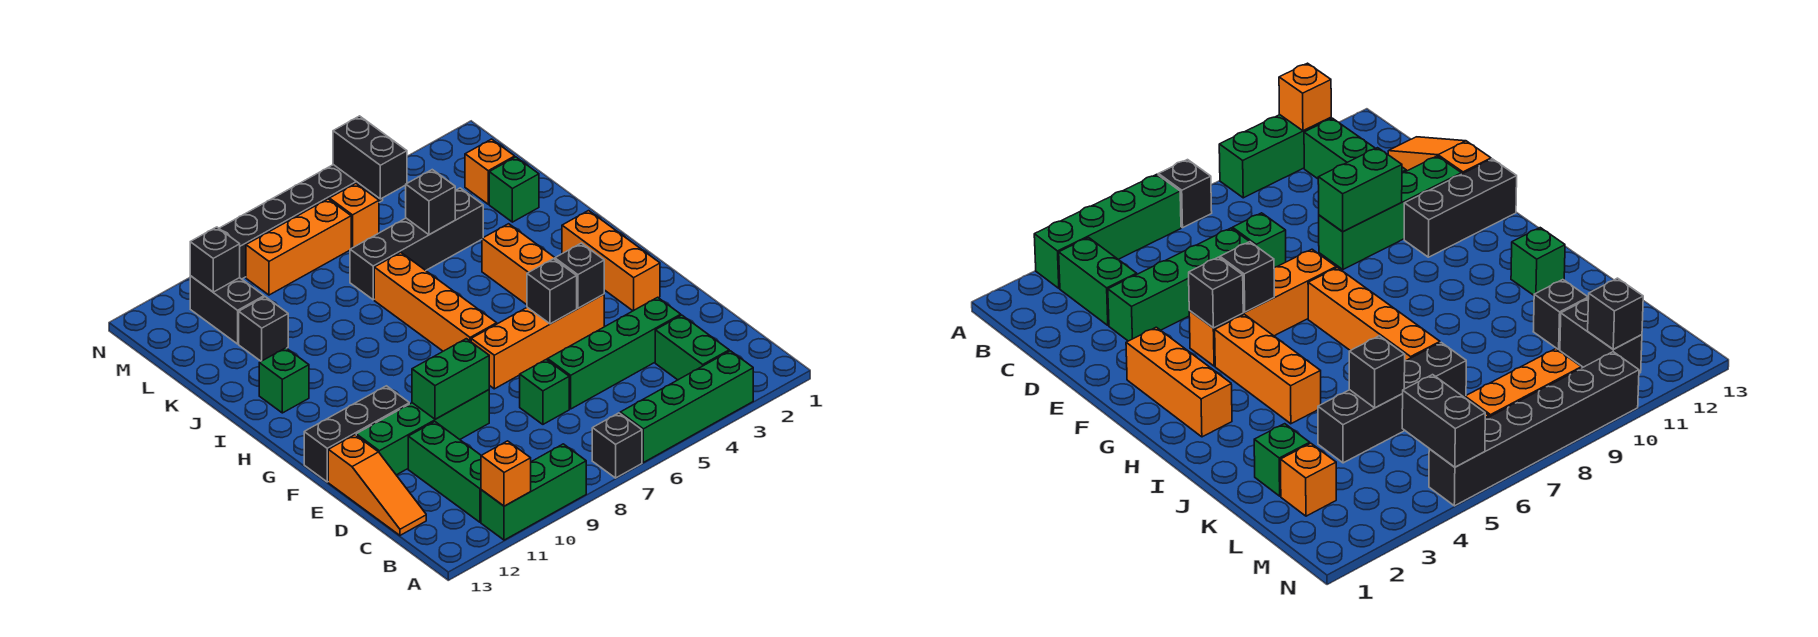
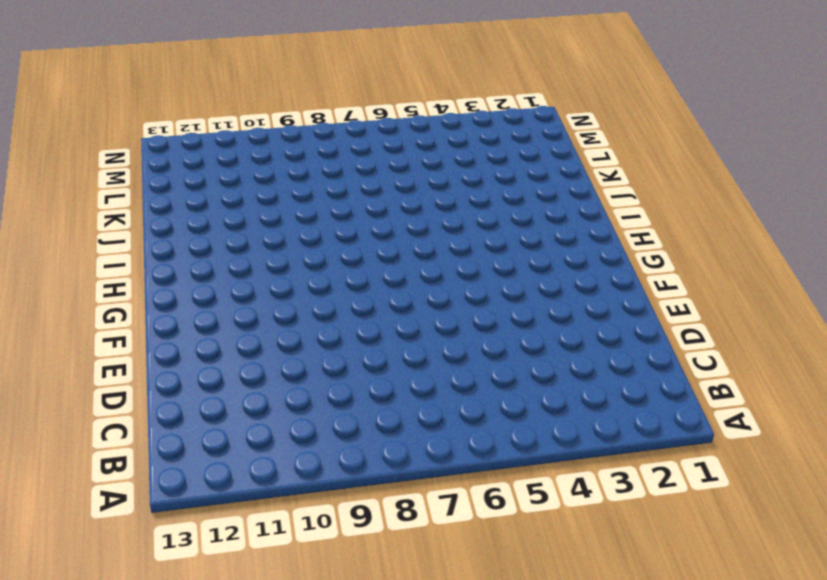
none -> green brick A3:A6 level 1
none -> black brick A7 level 1
none -> green brick A9:A11 level 1
none -> green brick B3:C3 level 1

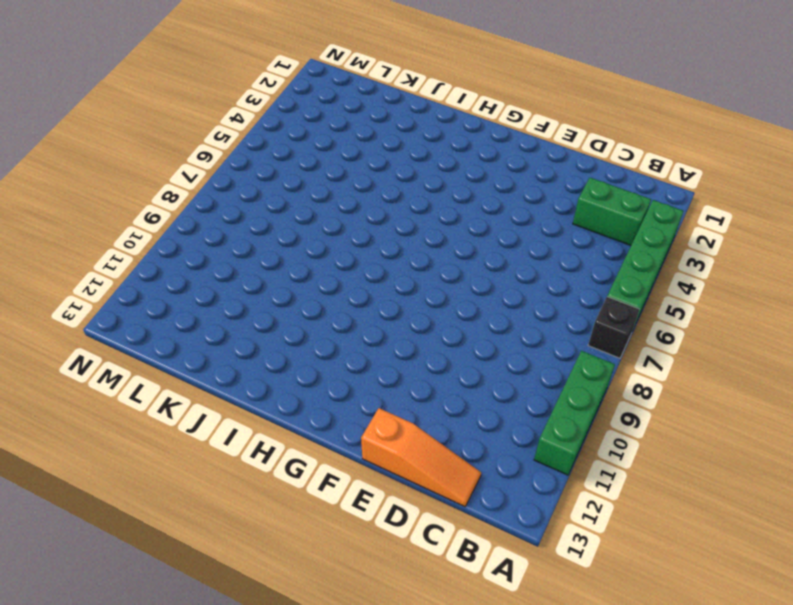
none -> green brick B11:D11 level 1
none -> green brick D3:D6 level 1
none -> green brick D7 level 1
none -> green brick E9:E12 level 1

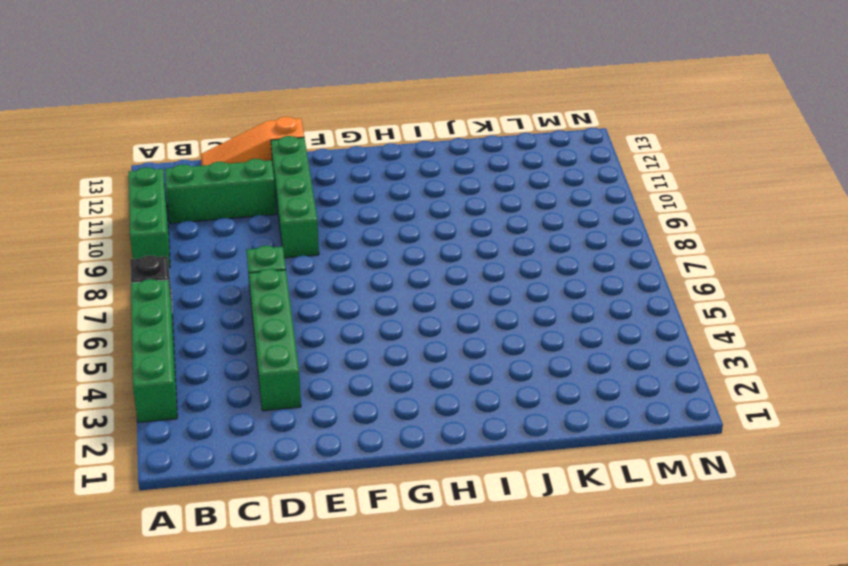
none -> green brick B3:C3 level 1
none -> orange brick F2:H2 level 1
none -> orange brick F4:F7 level 1
none -> black brick F11:F13 level 1

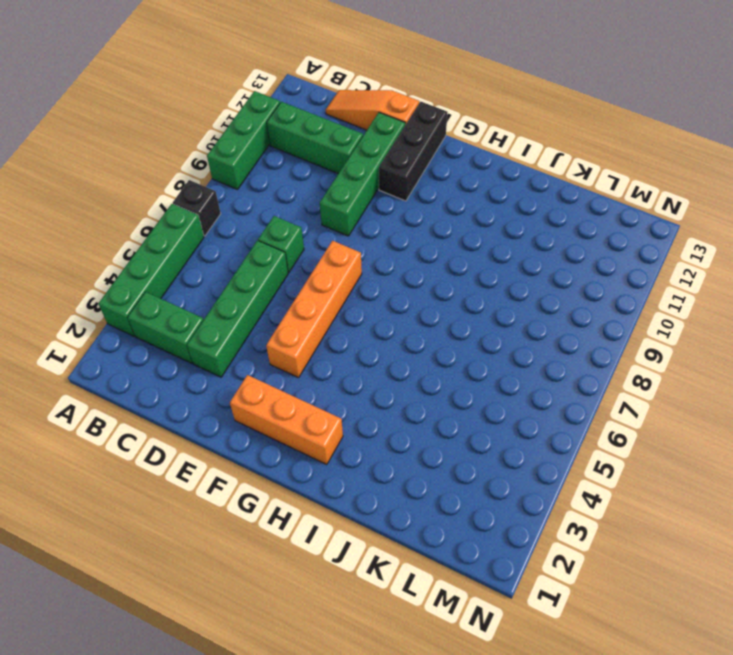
none -> orange brick G4:I4 level 1
none -> orange brick G7:J7 level 1
none -> green brick I12 level 1
none -> green brick K2 level 1

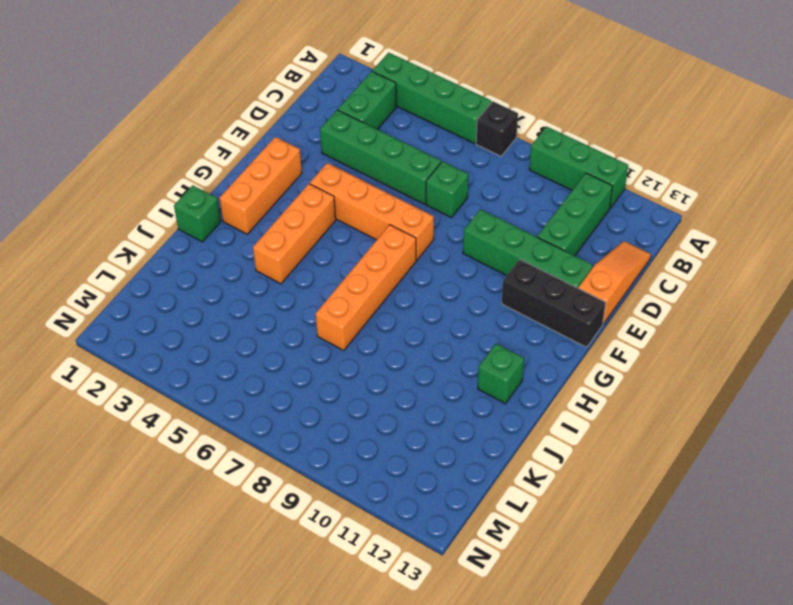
green brick I1 level 1 -> green brick K2 level 1
none -> black brick K4:K7 level 1
none -> black brick K11 level 1
none -> orange brick L2 level 1
none -> black brick L11:M11 level 1

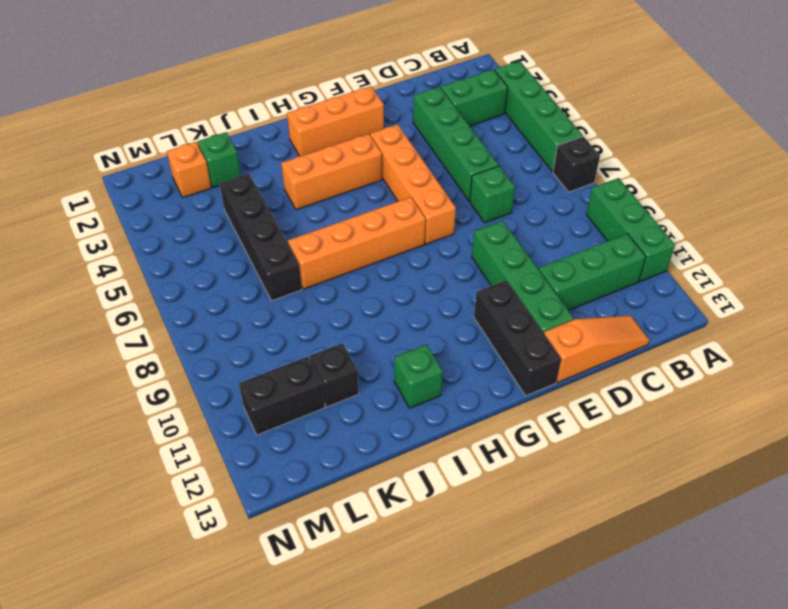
none -> orange brick M6 level 1
none -> orange brick M7:M9 level 1
none -> black brick N5:N10 level 1
none -> orange brick A11 level 2

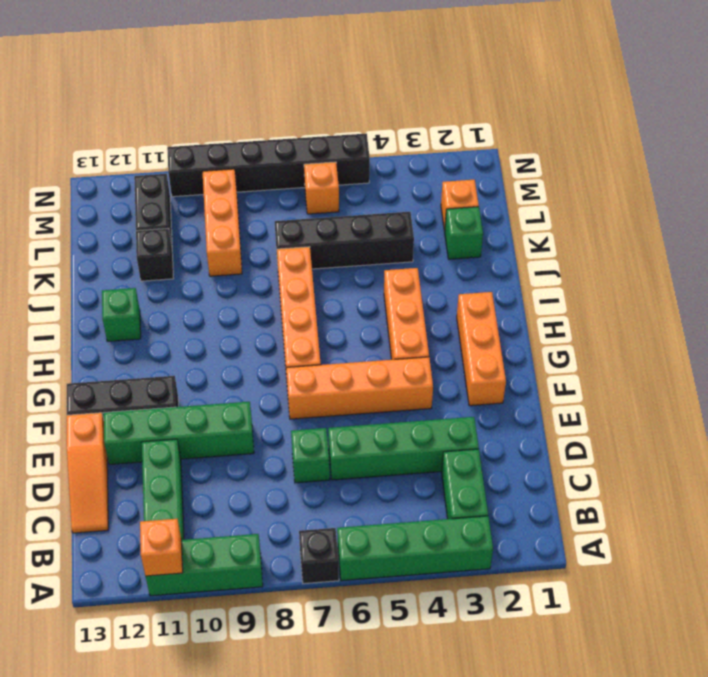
orange brick K9:M9 level 1 -> orange brick M7:M9 level 1
none -> green brick E9:E10 level 2
none -> black brick F4 level 2
none -> black brick F5 level 2
none -> black brick K5 level 2

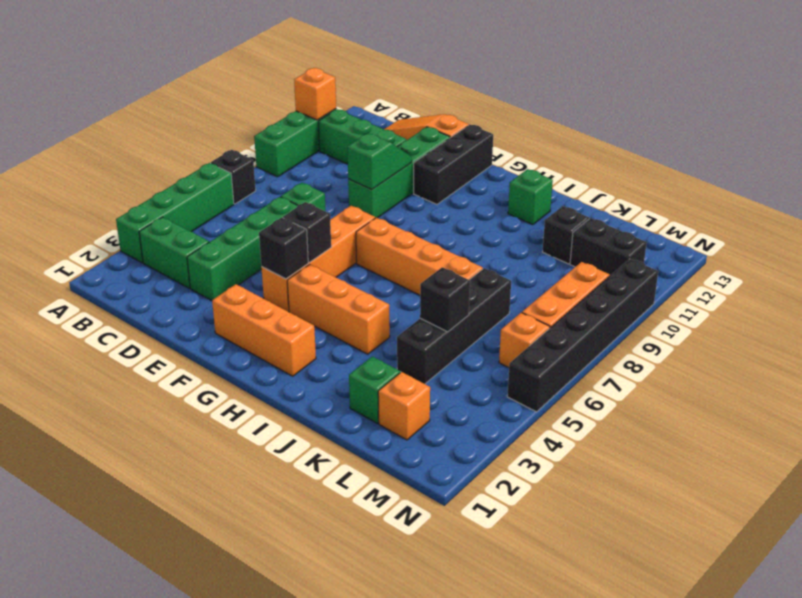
green slope E9:E10 level 2 top 9 -> green brick E9:E10 level 2
none -> black brick M5:N5 level 2
none -> black brick M11 level 2

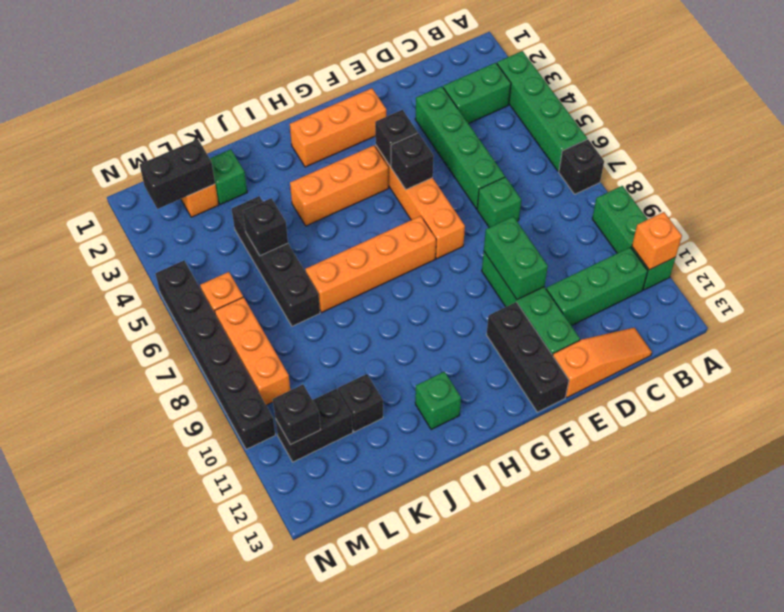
black brick L2:M2 level 2 -> black brick M5:N5 level 2

